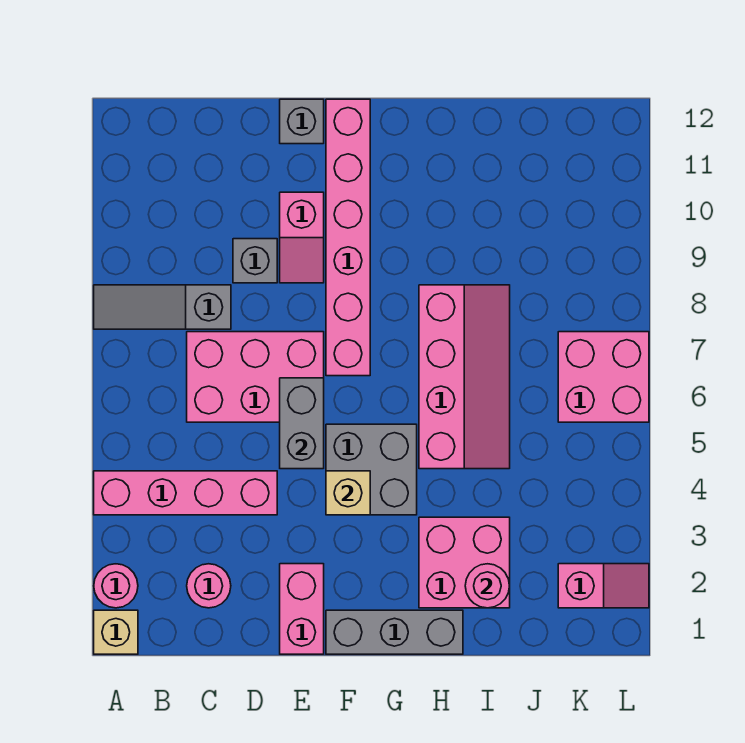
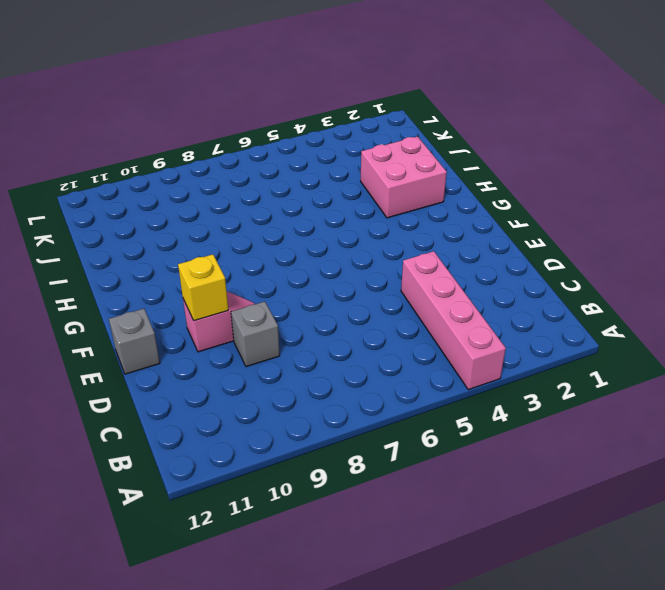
yellow brick E10 level 2 -> none
none -> tan brick A1 level 1
none -> pink round brick A2 level 1
none -> grey slope A8:C8 level 1 top C

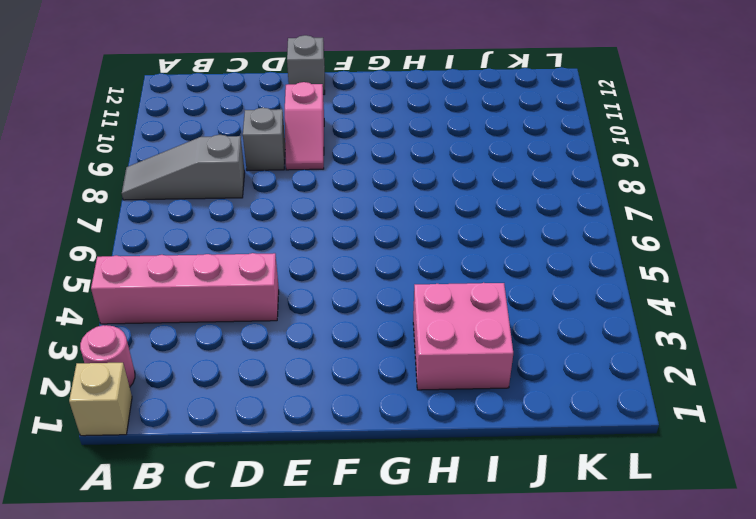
none -> pink round brick C2 level 1
none -> pink brick C6:E7 level 1
none -> pink brick E1:E2 level 1

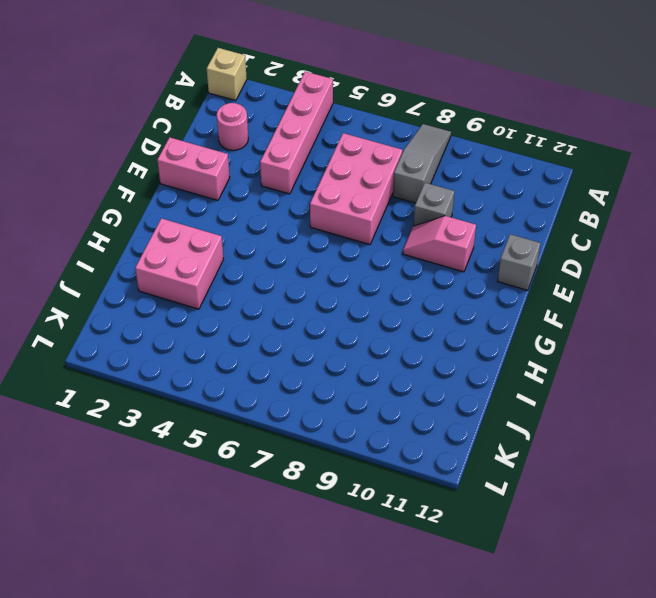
none -> pink round brick A2 level 1
none -> grey brick F1:H1 level 1
none -> grey brick F4:G5 level 1

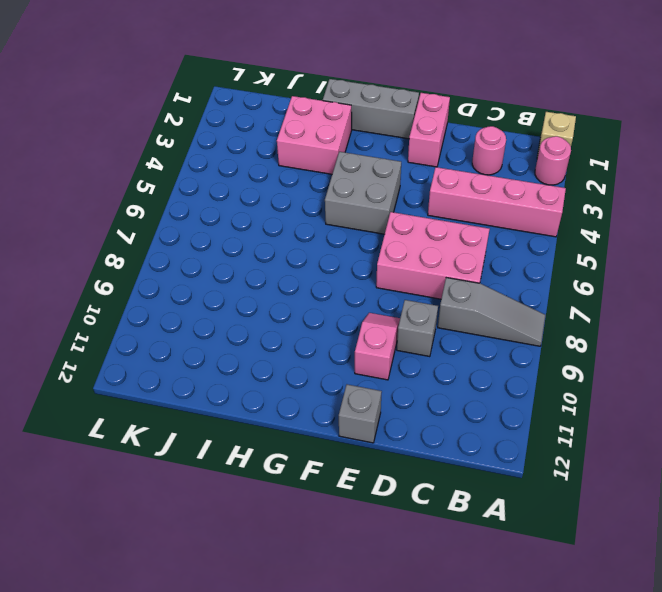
none -> pink brick F7:F12 level 1
none -> pink slope H5:I8 level 1 top H
none -> pink slope K2:L2 level 1 top K

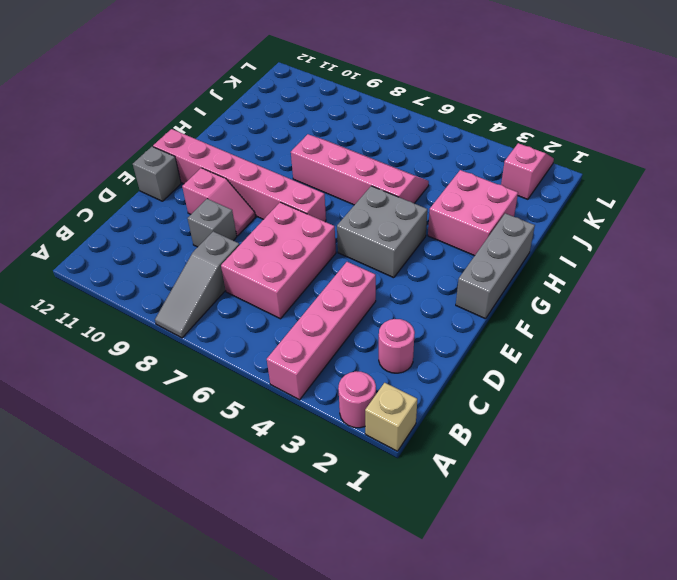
none -> pink brick E1:E2 level 1
none -> pink brick K6:L7 level 1
none -> grey brick E5:E6 level 2

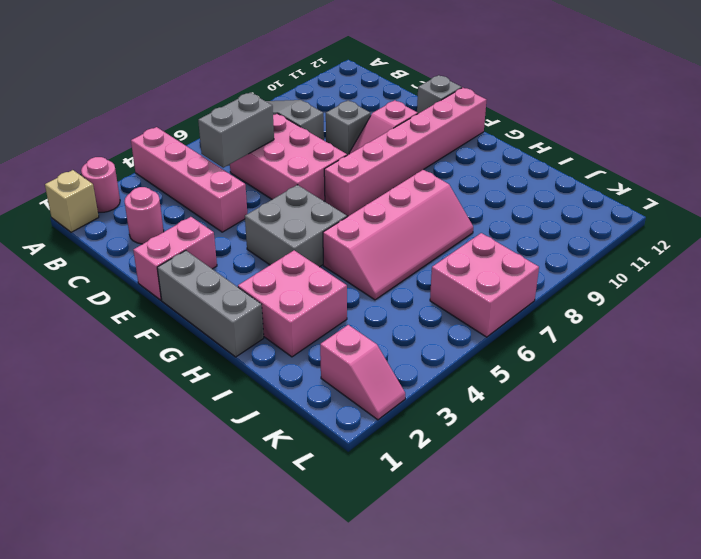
grey brick C5:C6 level 2 -> grey brick E5:E6 level 2
none -> tan brick F4 level 2
none -> pink round brick I2 level 2

